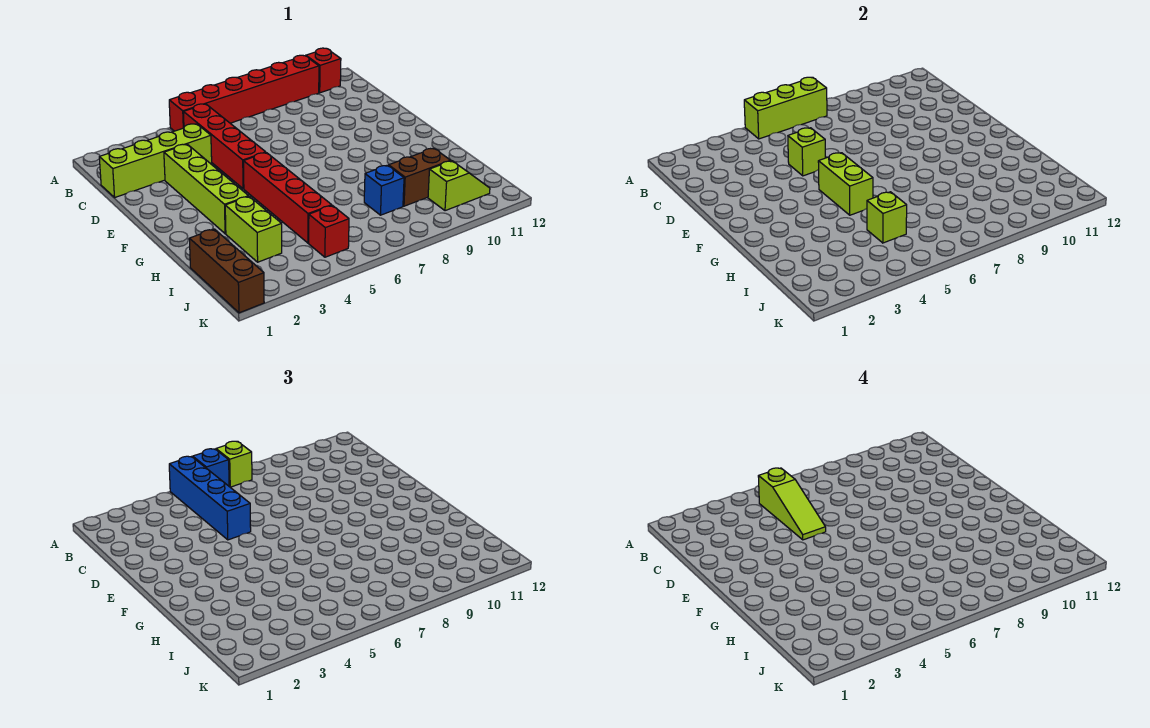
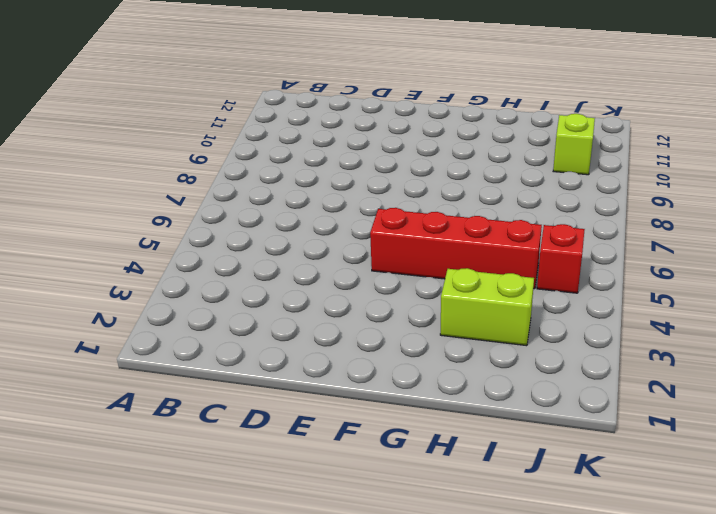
none -> red brick A5:A10 level 1
none -> red brick A11 level 1
none -> red brick B5:E5 level 1

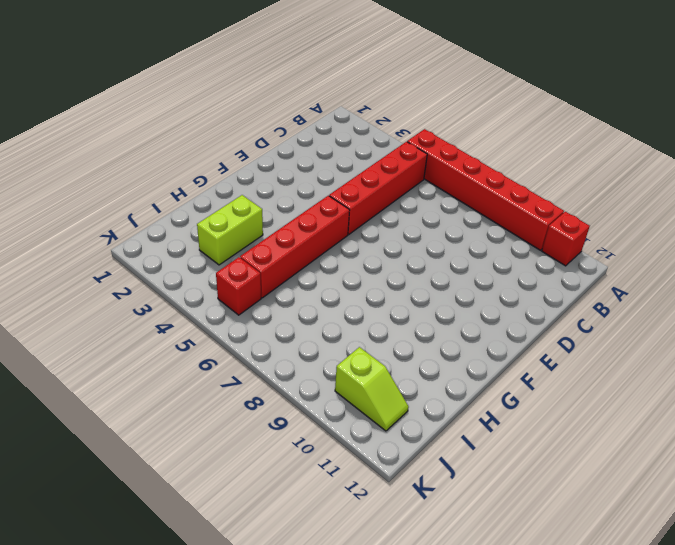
none -> lime brick C1:C4 level 1
none -> lime brick D3:G3 level 1
none -> brown brick I1:K1 level 1

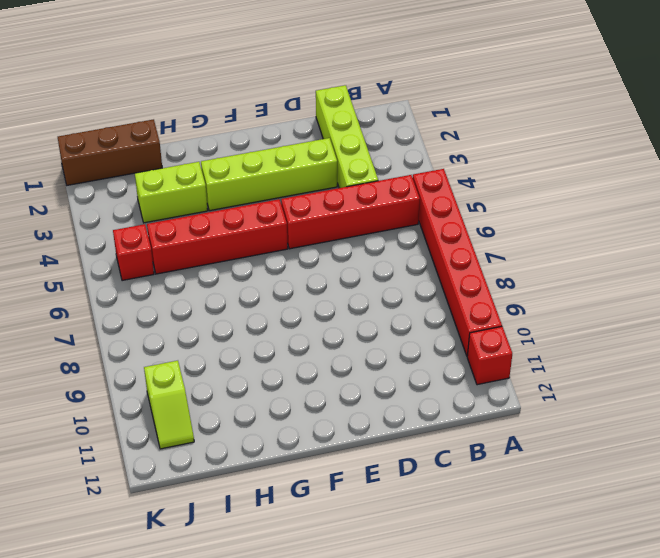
none -> blue brick I8 level 1
none -> brown brick I9:I10 level 1
none -> lime brick A5:A7 level 2

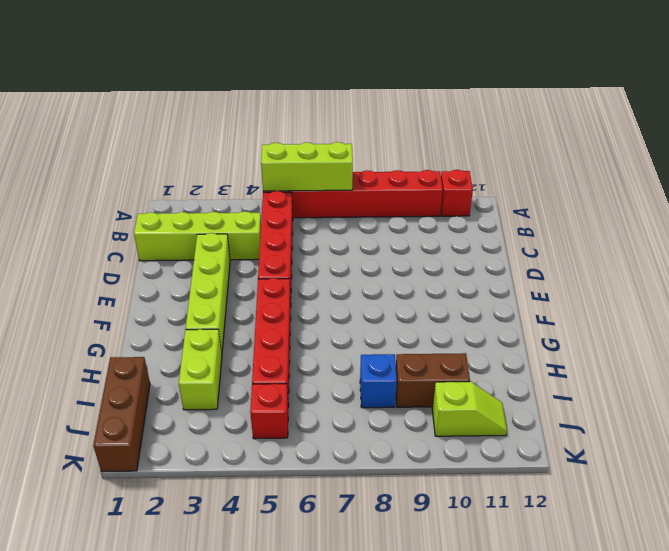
none -> lime brick D5 level 2
none -> lime brick F5:G5 level 2
none -> lime brick I5 level 2

